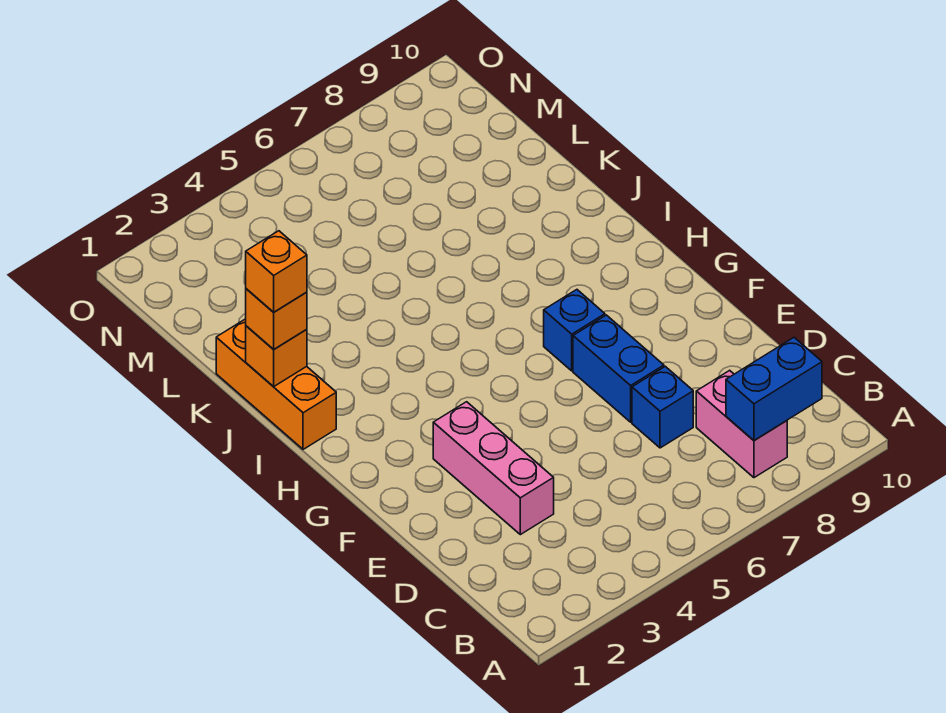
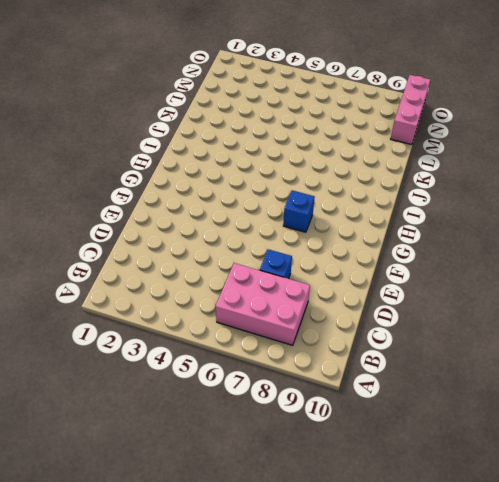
pink brick B6:C8 level 1 -> pink brick B8:C8 level 1
pink brick M10:O10 level 1 -> pink brick D3:F3 level 1
none -> blue brick E7:F7 level 1
none -> orange brick I1:K1 level 1

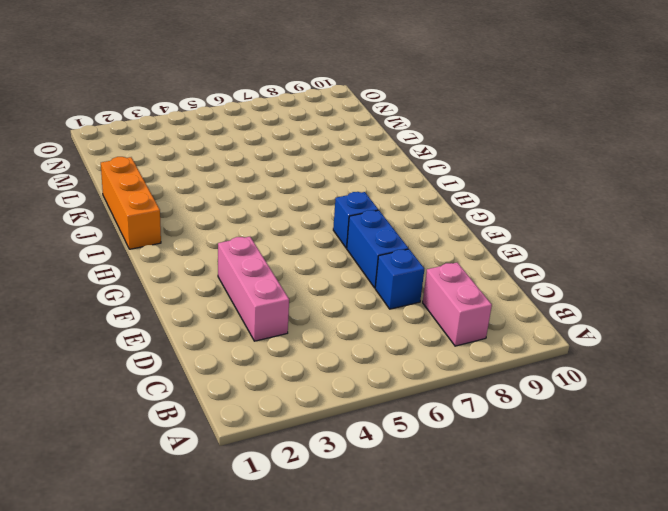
none -> blue brick B8:B9 level 2
none -> orange brick J1 level 2

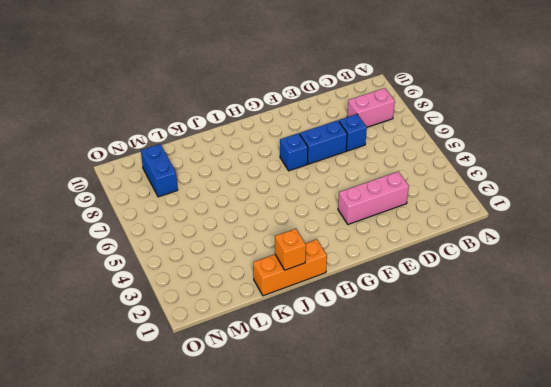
blue brick M8:M9 level 1 -> blue brick B8:B9 level 2
none -> orange brick J1 level 3
none -> orange brick J1 level 4

